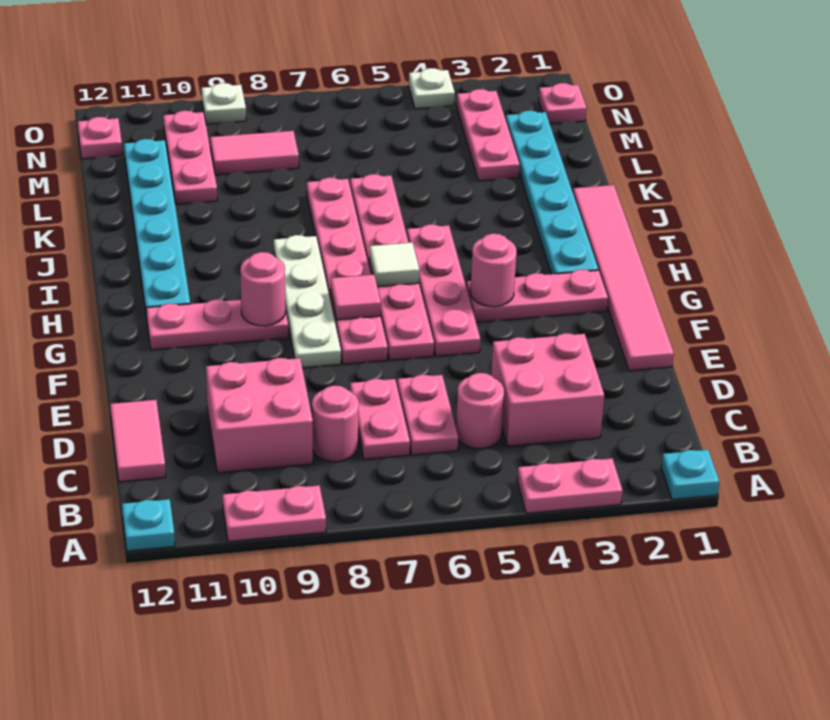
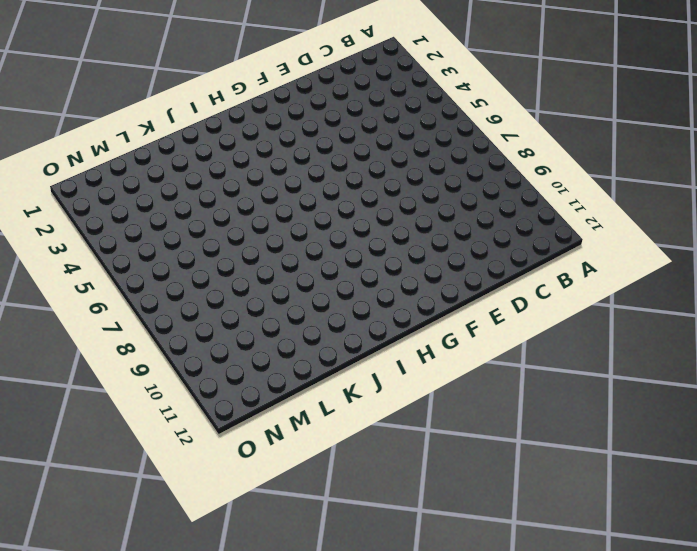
none -> cyan plate A1 level 1
none -> pink plate A3:A4 level 1
none -> pink plate A9:A10 level 1
none -> cyan plate A12 level 1

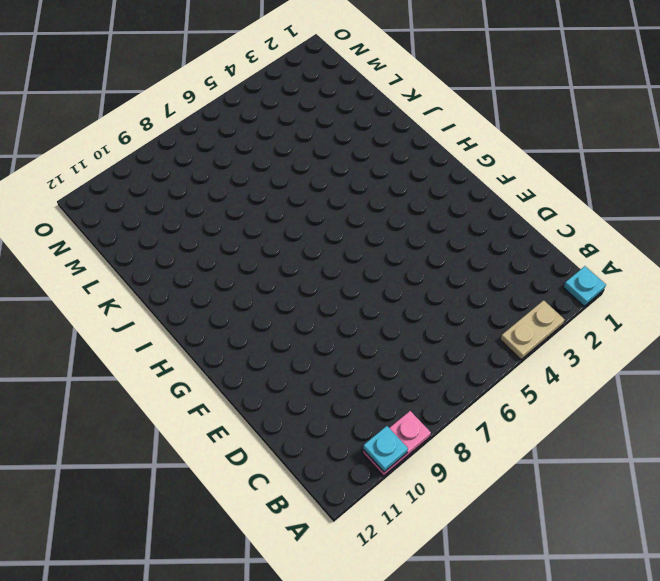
tan plate A3:A4 level 1 -> pink plate A3:A4 level 1
cyan plate A10 level 2 -> cyan plate A12 level 1
none -> pink brick C3:D4 level 1
none -> pink round brick C5 level 1
none -> pink plate C6:D6 level 1
none -> pink plate C7:D7 level 1

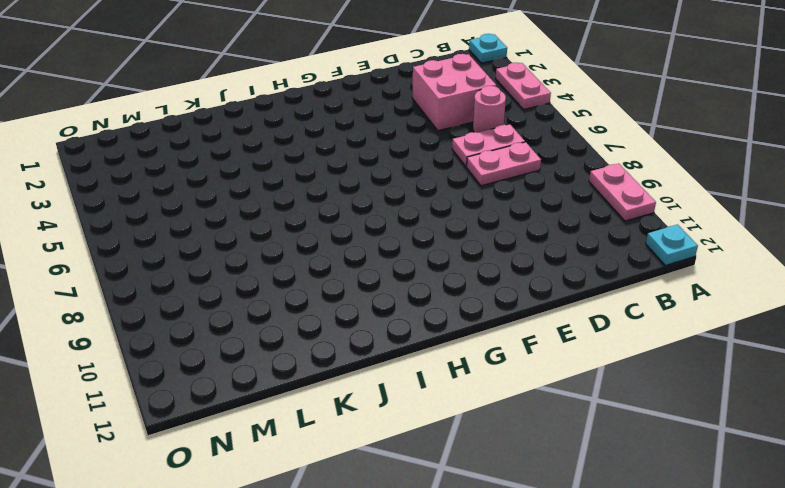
none -> pink round brick C8 level 1
none -> pink brick C9:D10 level 1
none -> pink tile C12:D12 level 1
none -> pink tile E1:J1 level 1

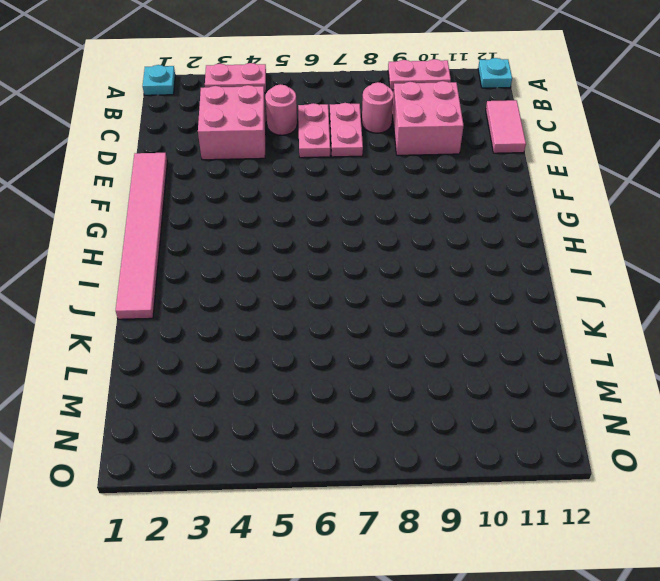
none -> pink plate F5:I5 level 1
none -> pink plate F6:K6 level 1
none -> pink plate F7:K7 level 1
none -> white plate F8:I8 level 1

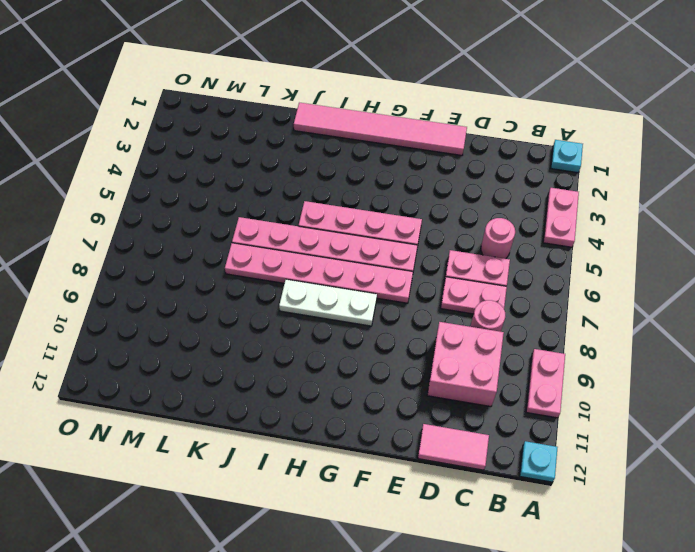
white plate G8:I8 level 1 -> white plate F8:I8 level 1
none -> pink brick C3:D4 level 1
none -> pink plate G2:G4 level 1
none -> pink plate G9:G11 level 1
none -> cyan plate H2:M2 level 1

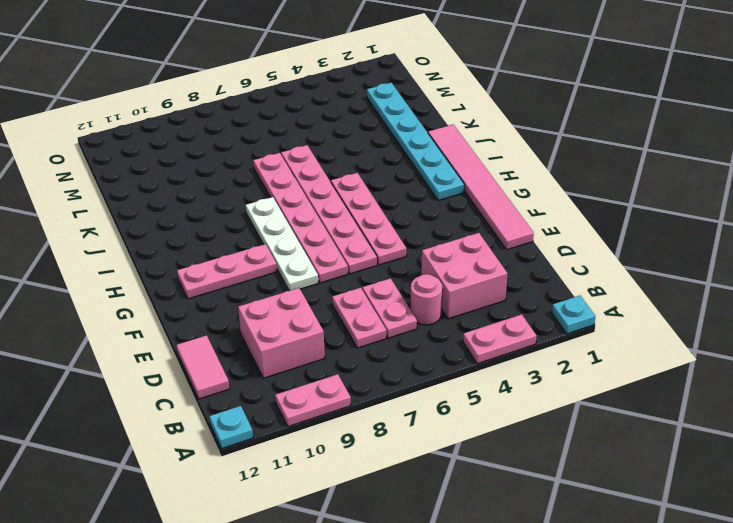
none -> pink round brick C8 level 1
none -> pink plate G2:G4 level 1
none -> cyan plate H11:M11 level 1
none -> pink plate L3:N3 level 1

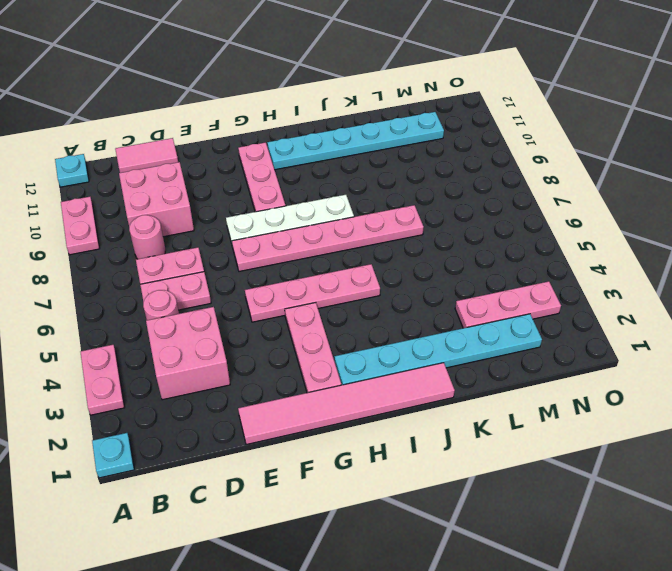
none -> pink plate F6:K6 level 1
none -> pink plate L10:N10 level 1
none -> pink tile M8:M9 level 1
none -> pink plate N1 level 1

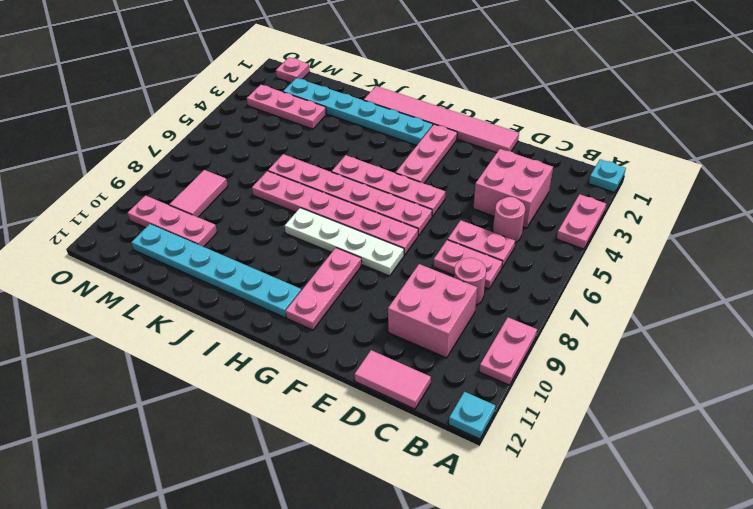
none -> pink plate N12 level 1
none -> white plate O4 level 1
none -> white plate O9 level 1
none -> pink round brick G4 level 2

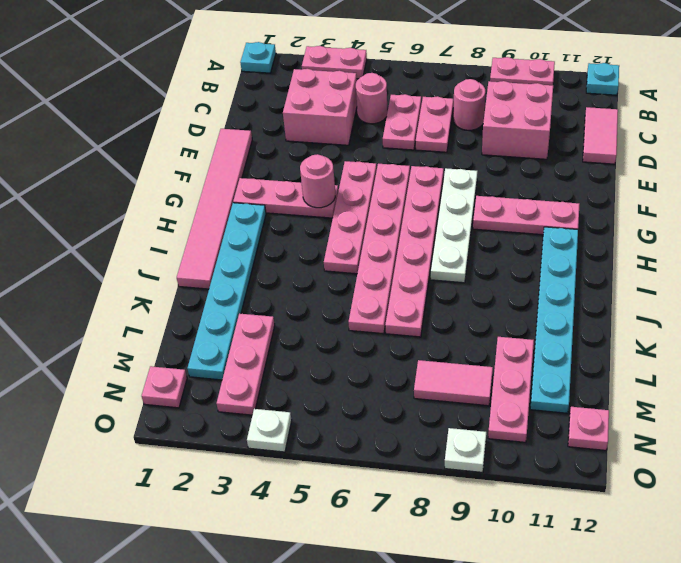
none -> pink tile G7 level 2
none -> pink round brick G9 level 2
none -> white tile H6 level 2

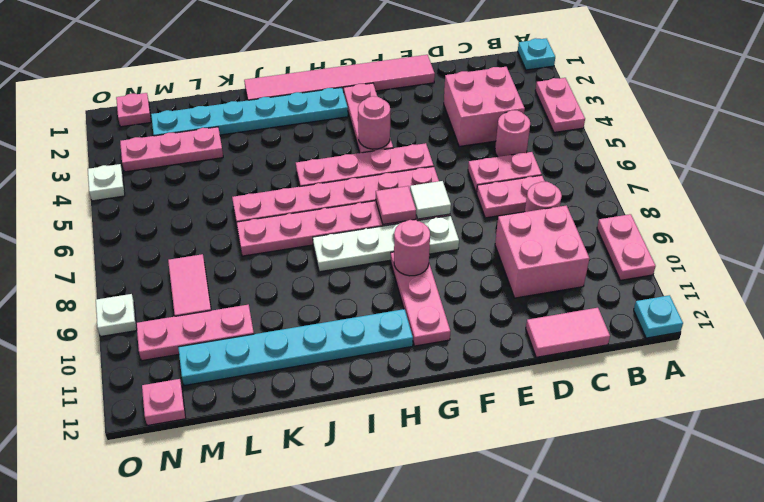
white tile F7 level 2 -> white tile H6 level 2

